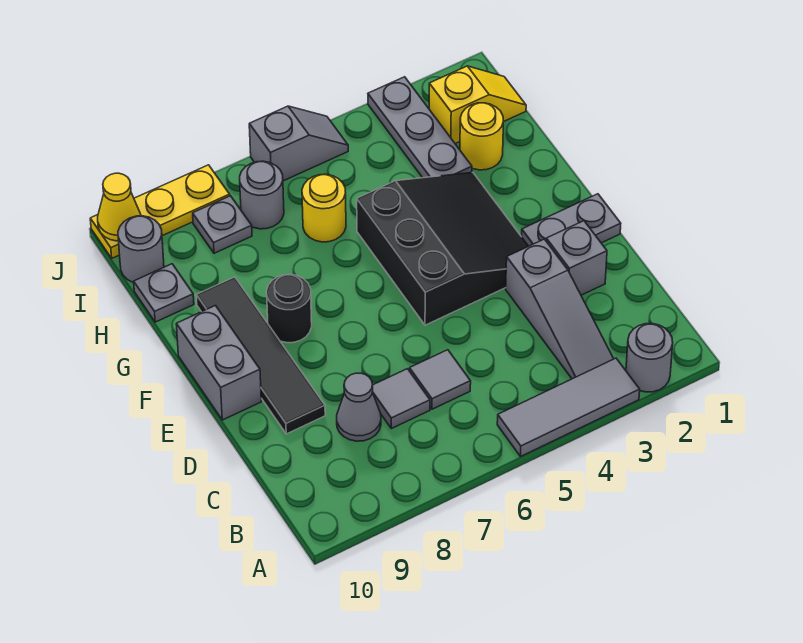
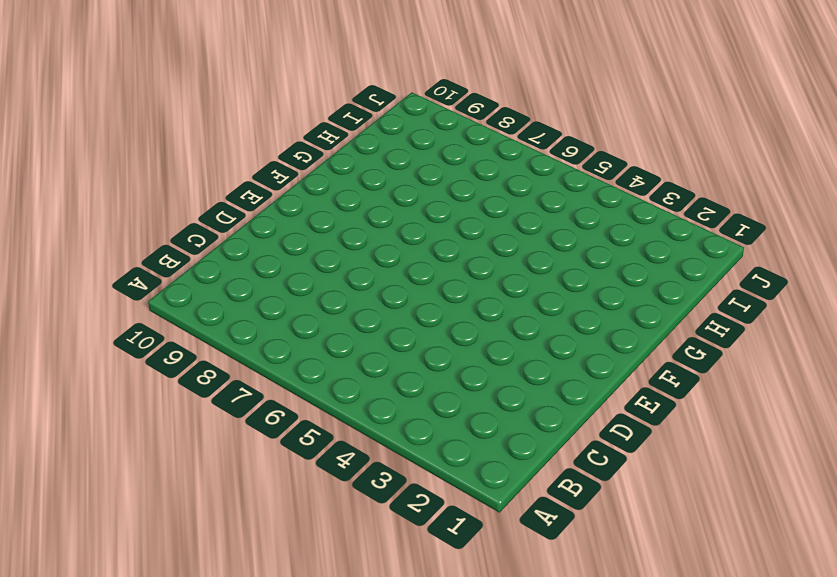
none -> grey round brick A2 level 1
none -> grey tile A3:A5 level 1
none -> grey slope B3:D3 level 1 top D

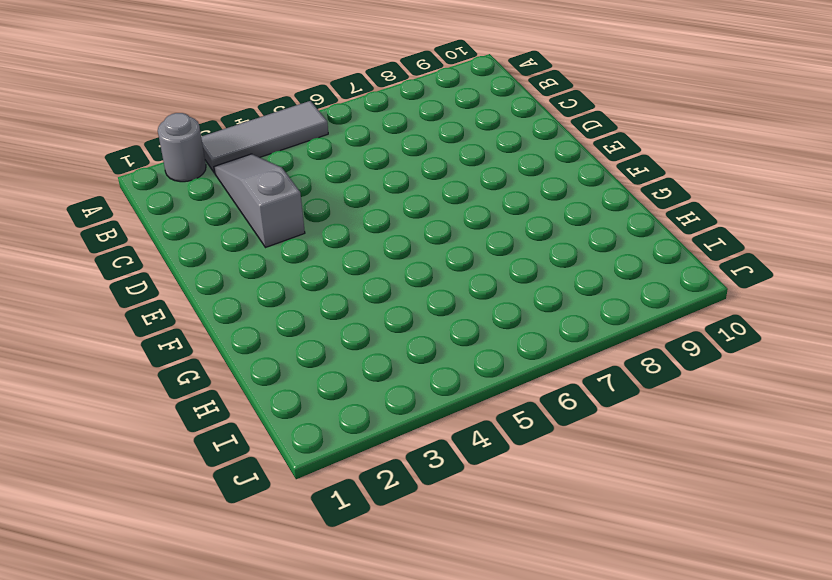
none -> grey tile C6 level 1
none -> grey tile C7 level 1
none -> grey cone C8 level 1

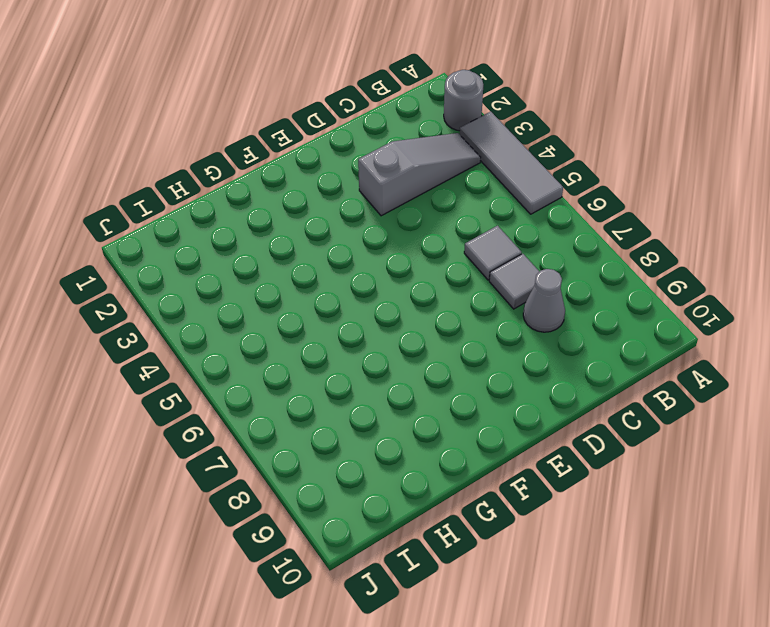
none -> grey brick D2 level 1
none -> black tile D9:G9 level 1
none -> grey plate E1:E2 level 1

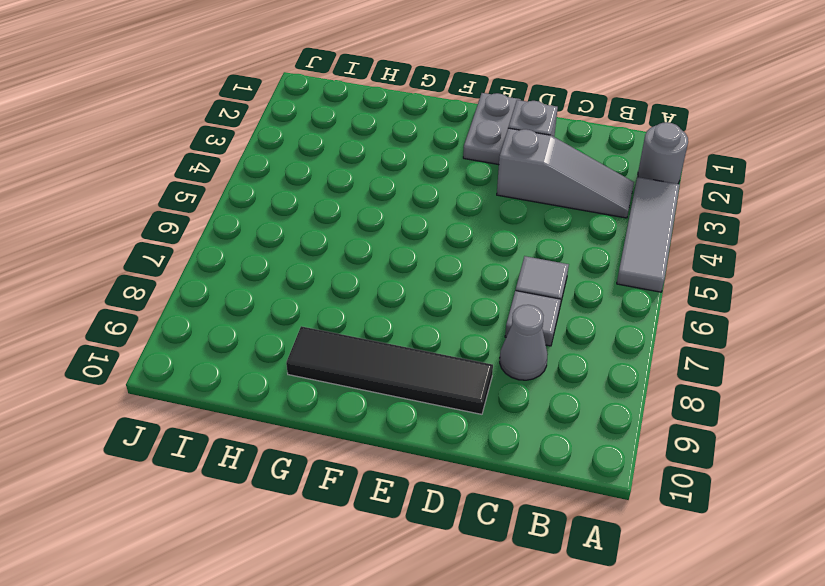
none -> black slope E3:G5 level 1 top 5
none -> grey brick E10:F10 level 1
none -> black round brick F8 level 1

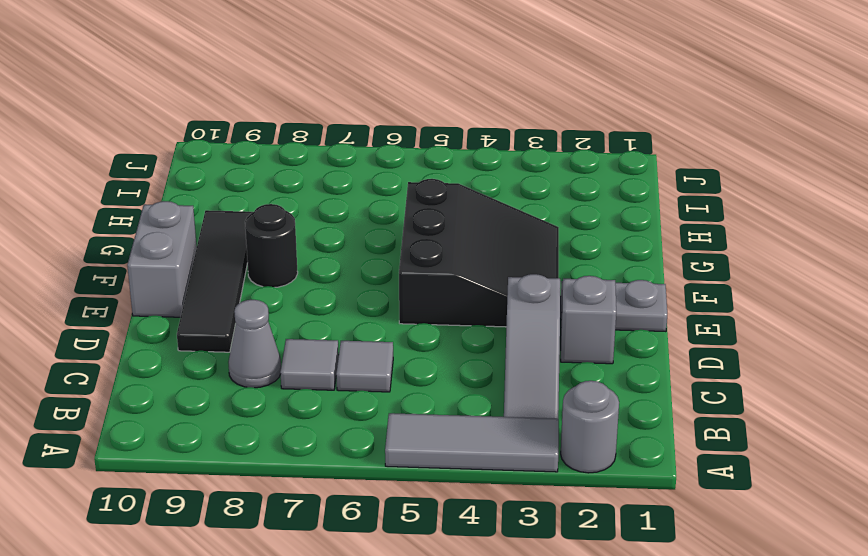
none -> yellow round brick H2 level 1
none -> grey plate H3:J3 level 1
none -> yellow round brick H6 level 1

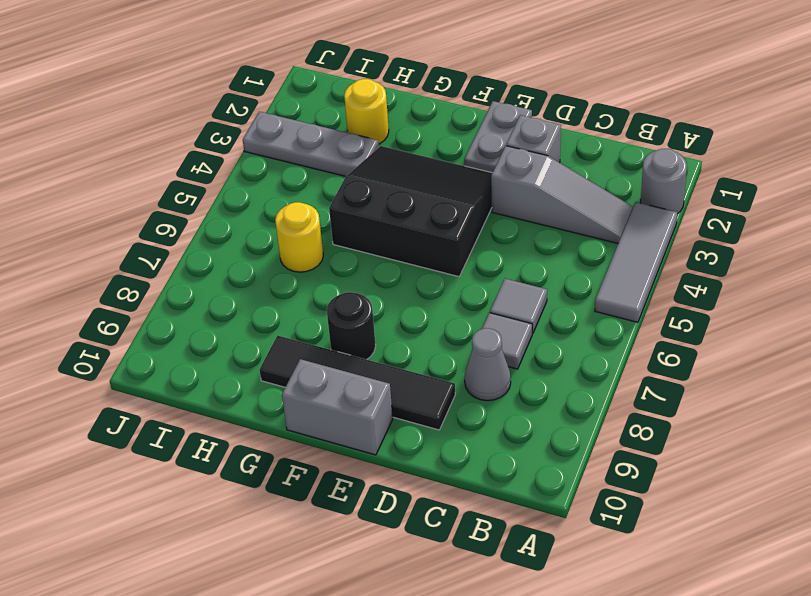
none -> grey plate H10 level 1
none -> yellow slope I1:I2 level 1 top 2
none -> grey round brick I7 level 1

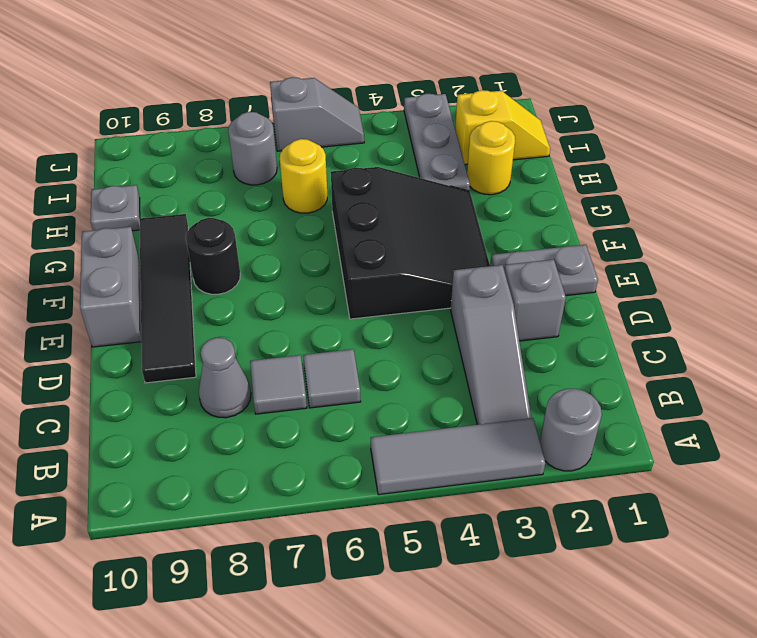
none -> grey plate I8 level 1
none -> grey round brick I10 level 1
none -> yellow plate J8:J10 level 1

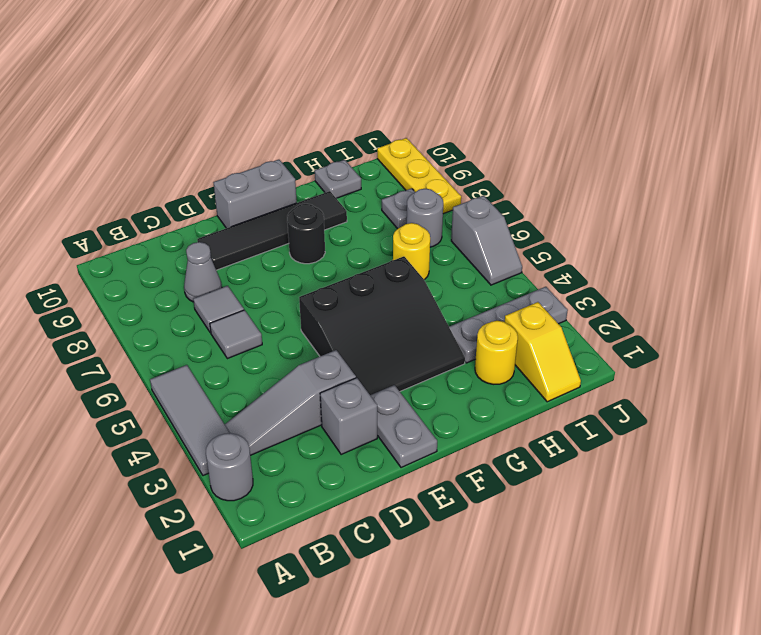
none -> grey round brick I10 level 1
none -> yellow cone J10 level 2

